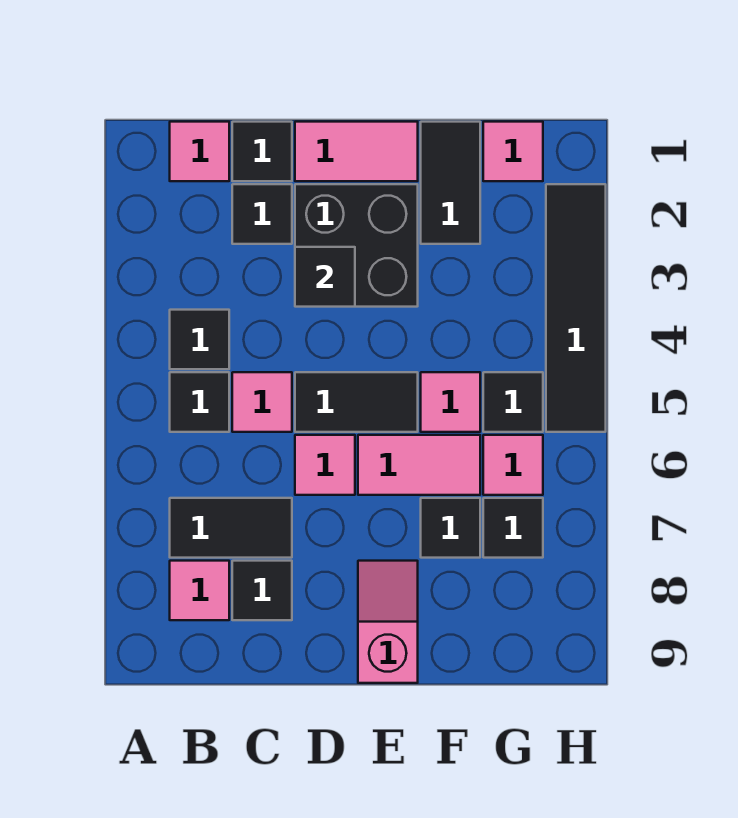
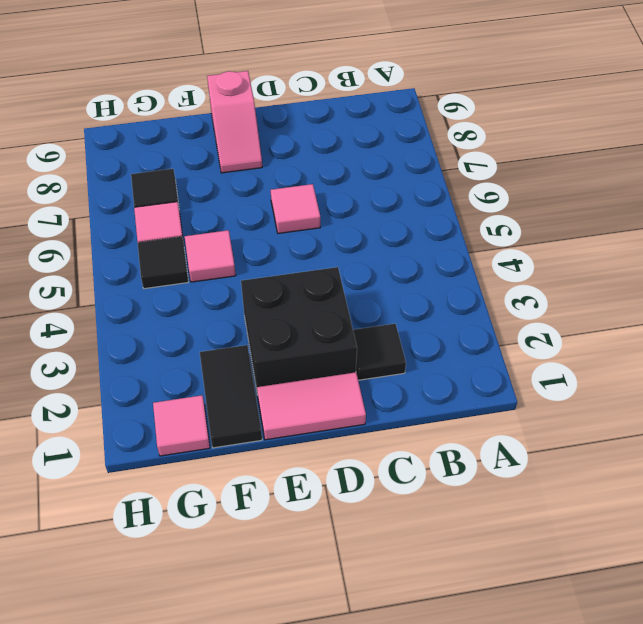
none -> pink tile B1 level 1
none -> black tile B4 level 1
none -> black tile B5 level 1

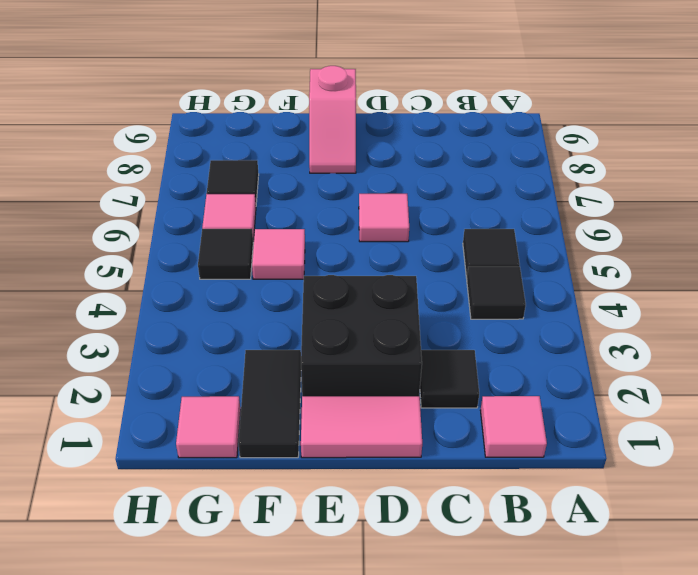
none -> black tile B7:C7 level 1
none -> pink tile B8 level 1
none -> black tile C1 level 1

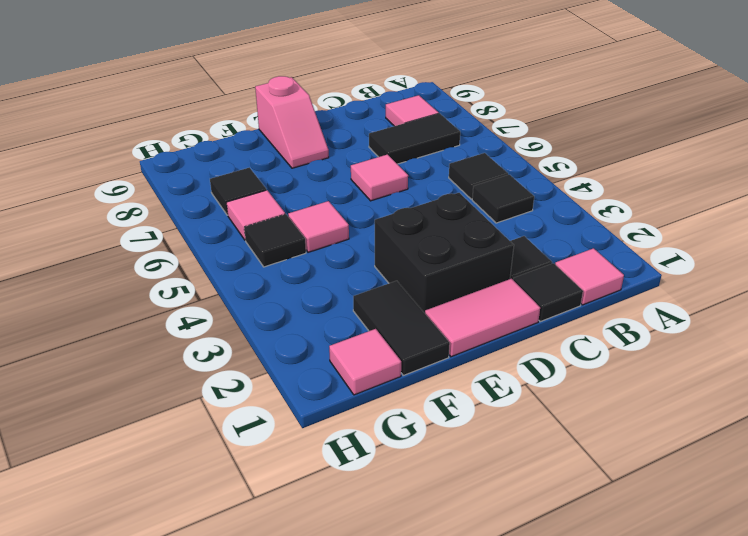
none -> pink tile C5 level 1
none -> black tile C8 level 1
none -> black tile D5:E5 level 1

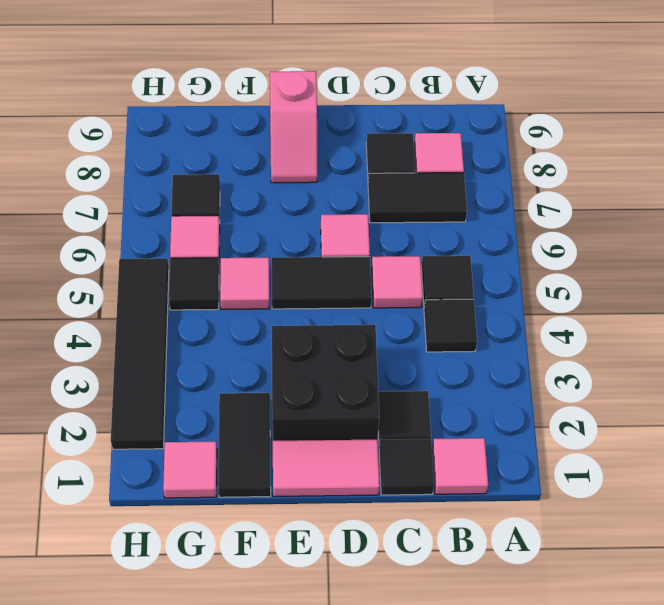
none -> pink tile E6:F6 level 1
none -> black tile F7 level 1
none -> black tile D3 level 2

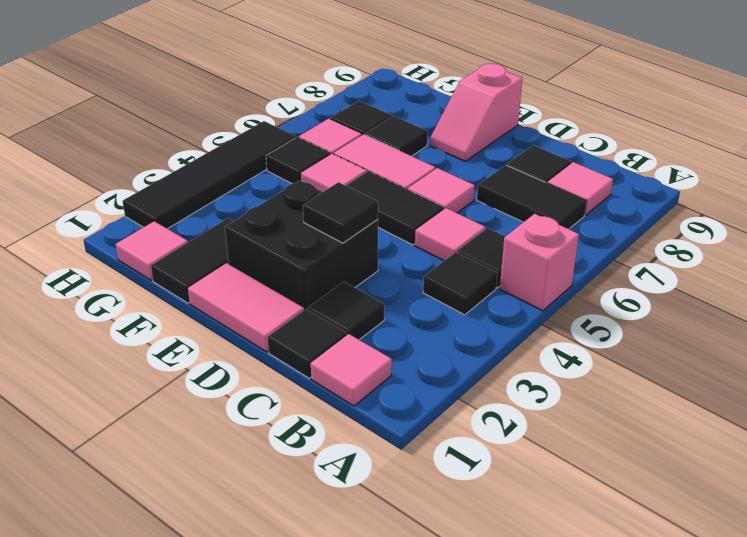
pink brick A5 level 1 -> none

